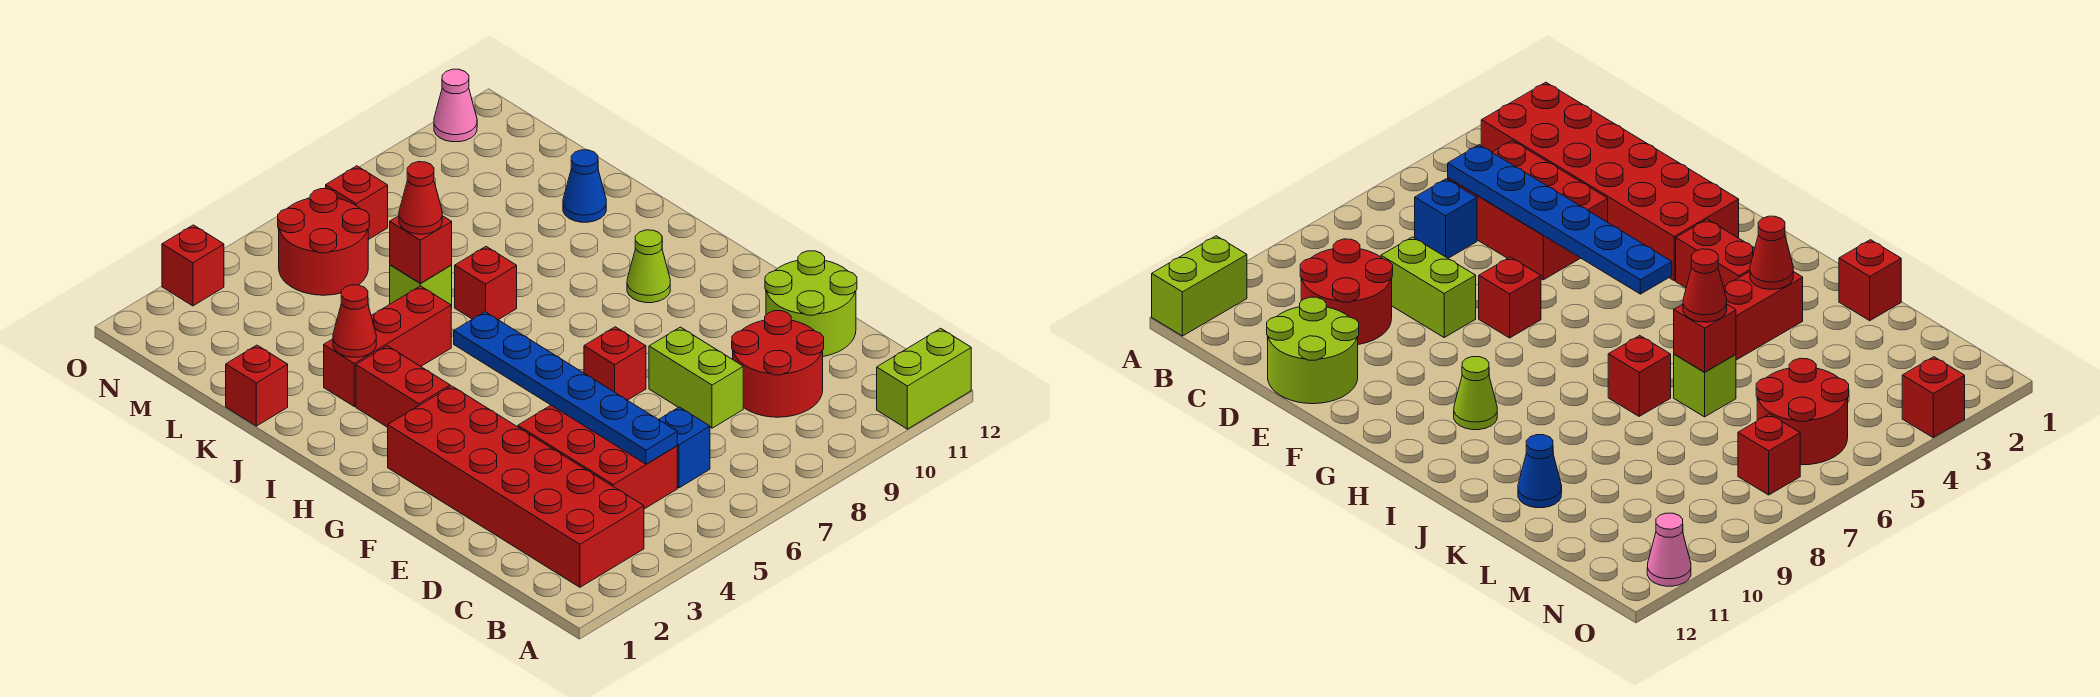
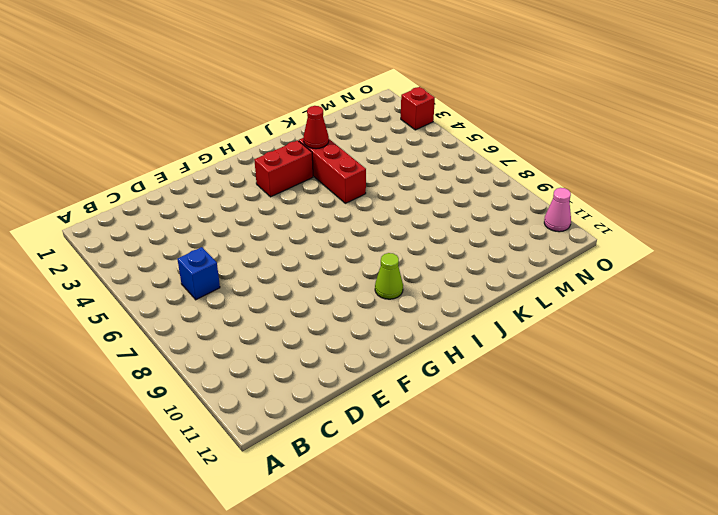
none -> lime brick A11:A12 level 1
none -> red brick B2:G3 level 1
none -> red brick C4:E5 level 1

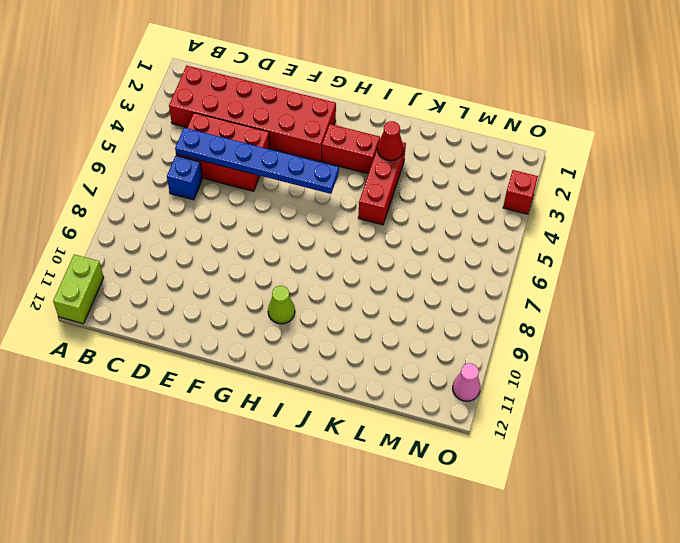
none -> red round brick C9:D10 level 1
none -> lime brick D8:E8 level 1
none -> lime round brick D11:E12 level 1

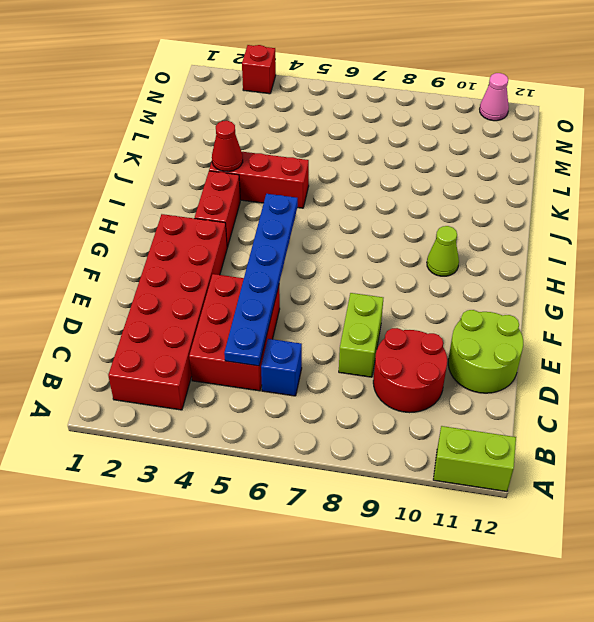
none -> red brick F7 level 1
none -> red brick J7 level 1
none -> red brick K1 level 1

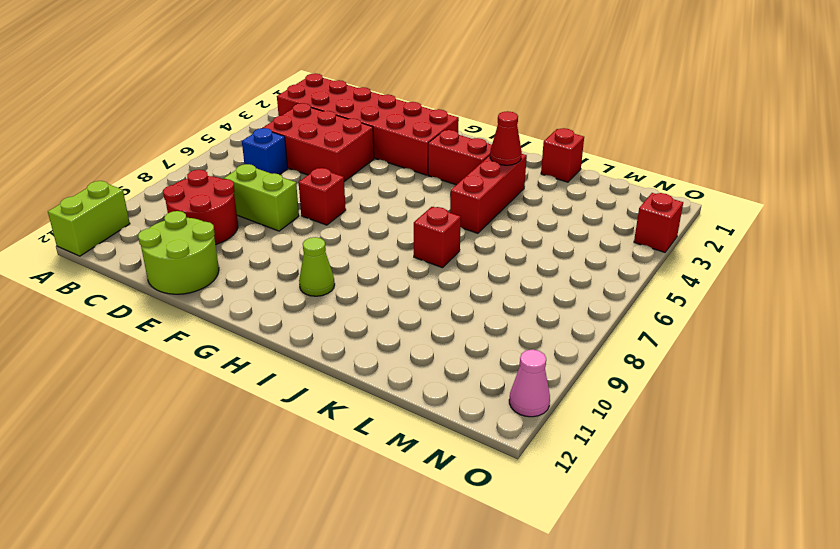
none -> lime brick K6 level 1
none -> blue cone K11 level 1
none -> red round brick M5:N6 level 1

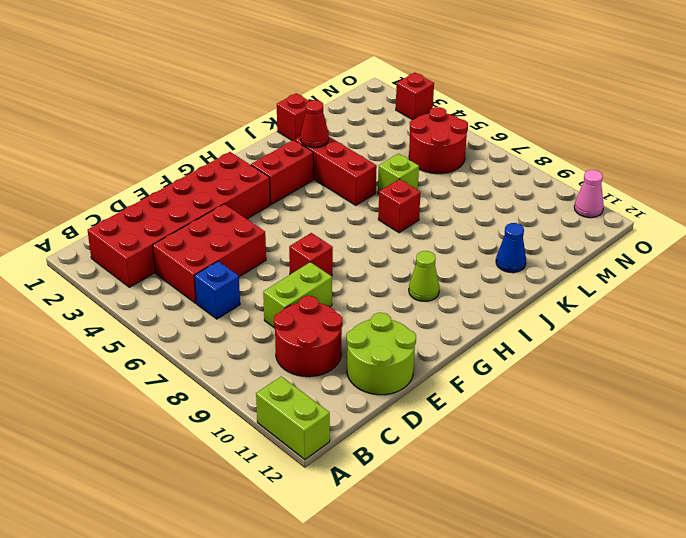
none -> red brick N7 level 1
none -> blue plate C5:H5 level 2
none -> red brick K6 level 2

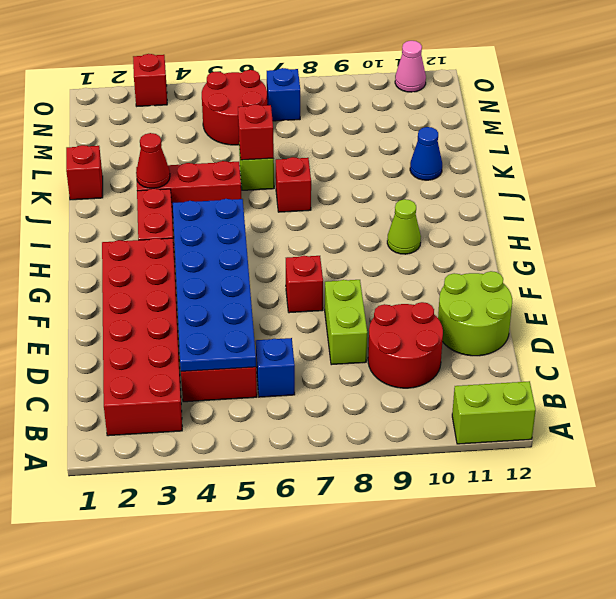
blue plate C4:H5 level 2 -> blue plate C5:H5 level 2
blue brick N7 level 1 -> red brick N7 level 1
none -> red cone K6 level 3

